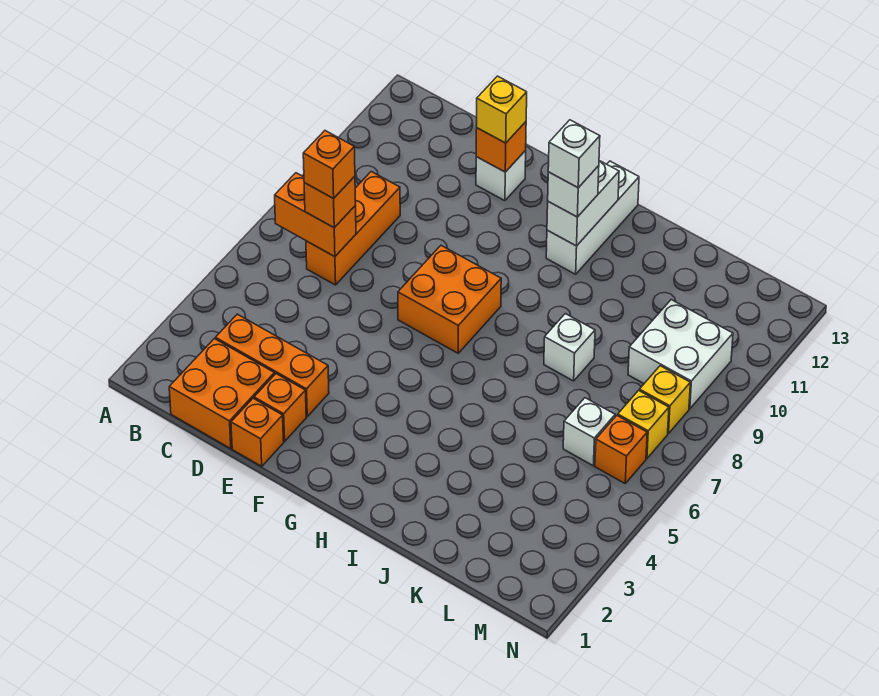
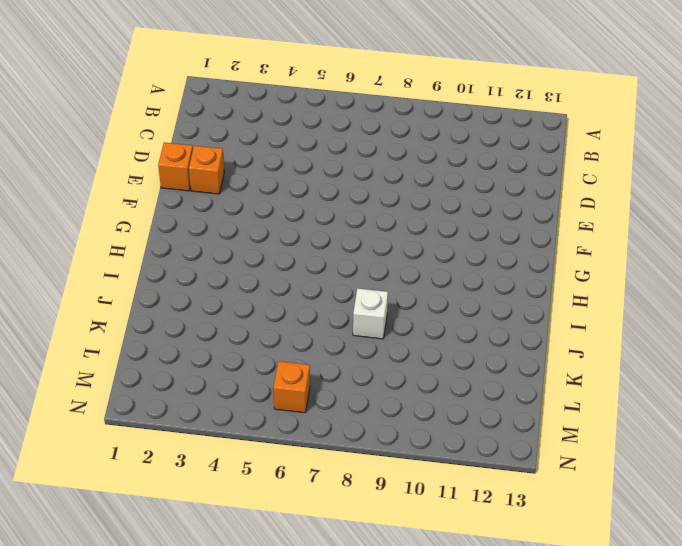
none -> orange brick C1:D2 level 1
none -> orange brick C3:E3 level 1
none -> orange brick C7:C9 level 1

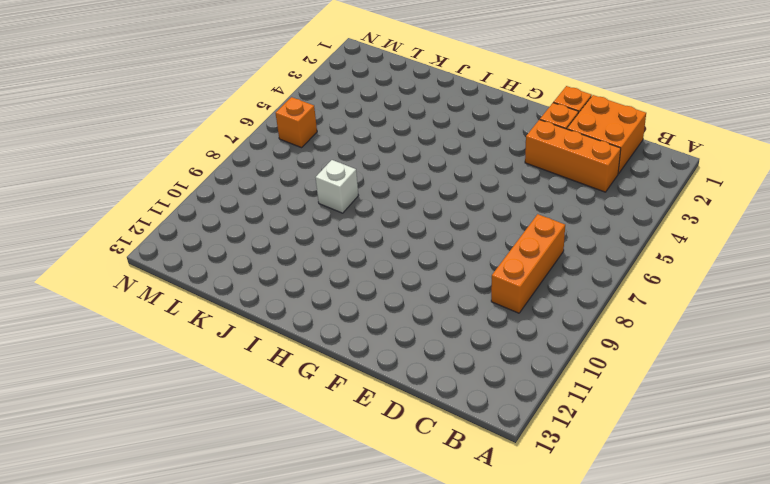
none -> white brick E12 level 1
none -> orange brick F7:G8 level 1
none -> white brick H11:H13 level 1

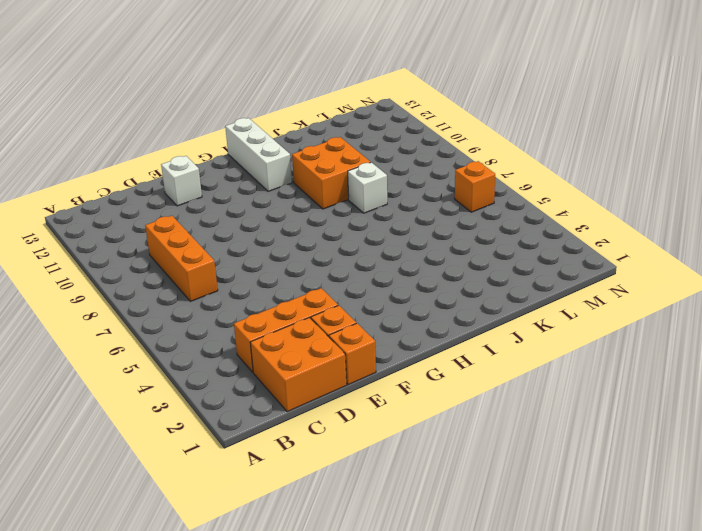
orange brick I9:J10 level 1 -> orange brick F7:G8 level 1
none -> white brick L6 level 1
none -> white brick L9:M10 level 1
none -> yellow brick M7 level 1

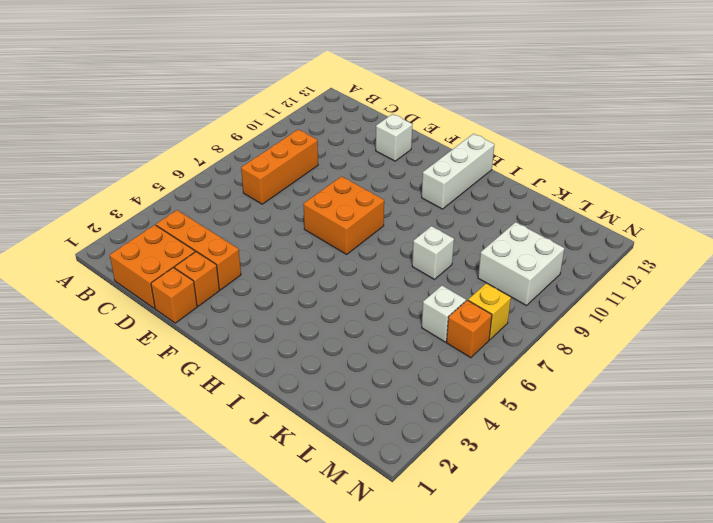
none -> yellow brick M8 level 1
none -> orange brick B7:C7 level 2
none -> orange brick E12 level 2

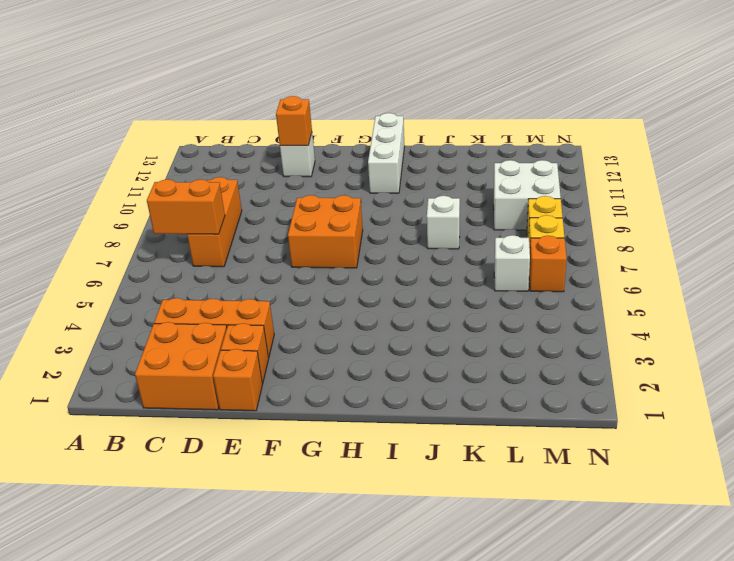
none -> white brick H11:H12 level 2
none -> orange brick C7 level 3
none -> yellow brick E12 level 3

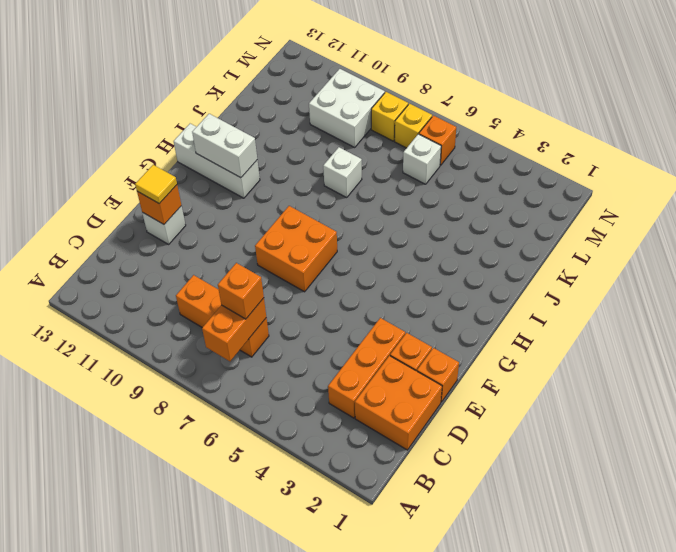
yellow tile E12 level 3 -> yellow brick E12 level 3
none -> white brick H11 level 3
none -> orange brick C7 level 4
none -> white brick H11 level 4

